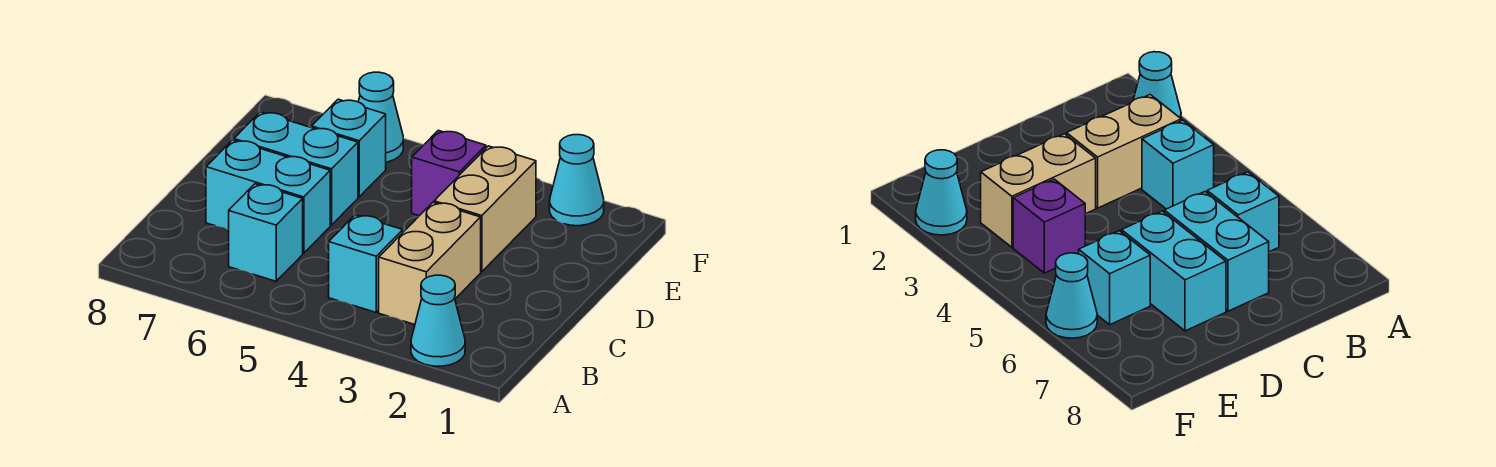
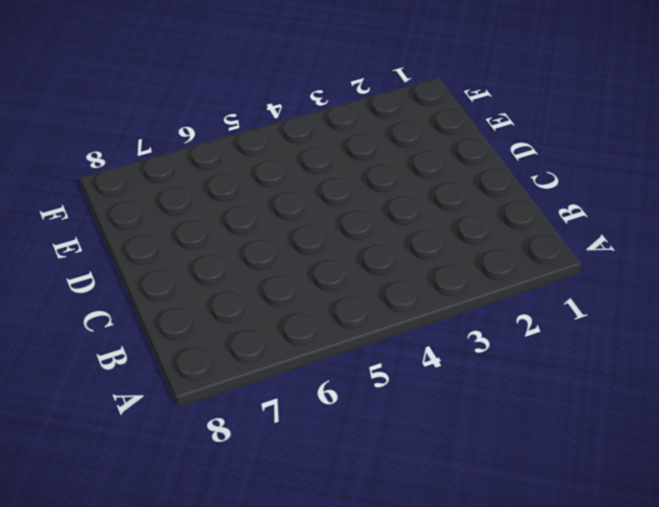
none -> cyan cone A2 level 1
none -> tan brick B3:C3 level 1

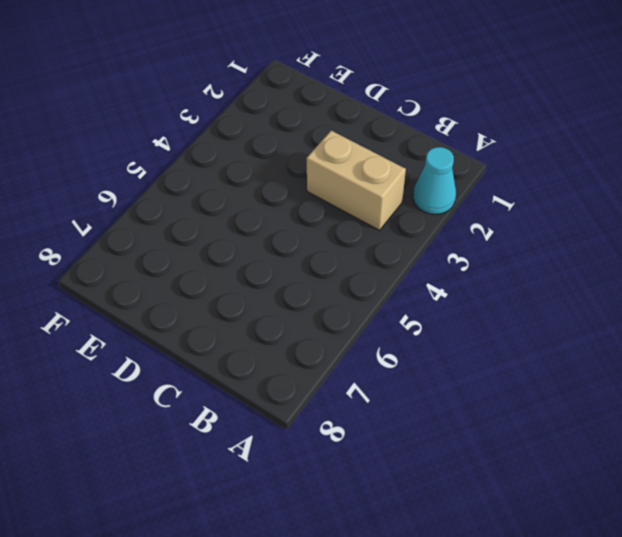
none -> cyan brick B4 level 1
none -> cyan brick B6 level 1

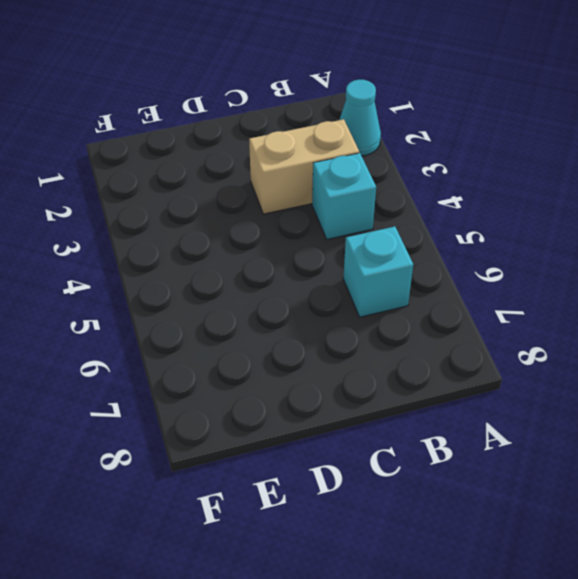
none -> cyan brick C6:C7 level 1
none -> tan brick D3:E3 level 1

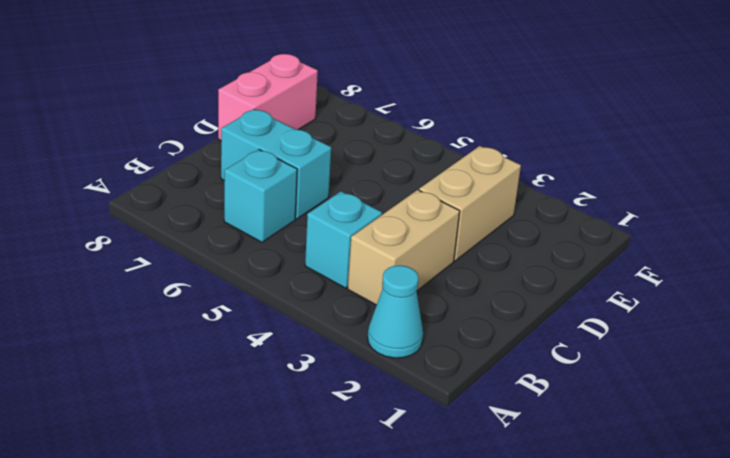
pink brick D8:E8 level 1 -> none
none -> cyan brick D6:D7 level 1
none -> purple brick E4 level 1

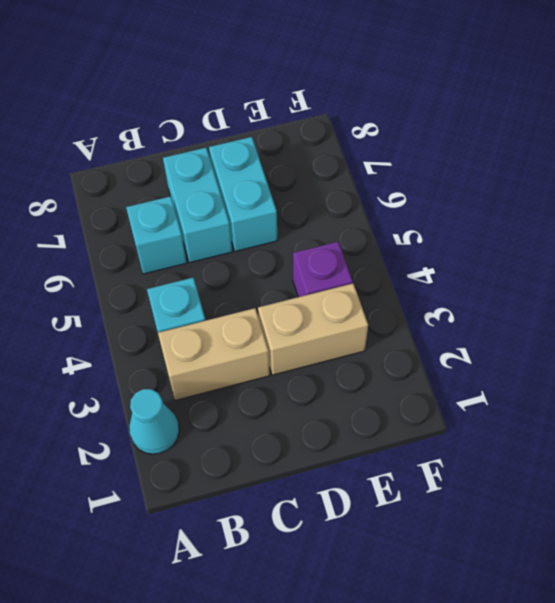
none -> cyan brick E6 level 1
none -> cyan cone F2 level 1

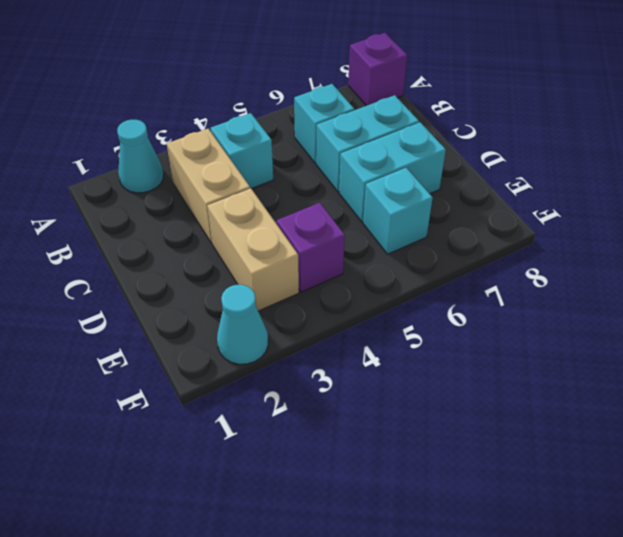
purple brick A8 level 1 -> none
none -> cyan cone F6 level 1

